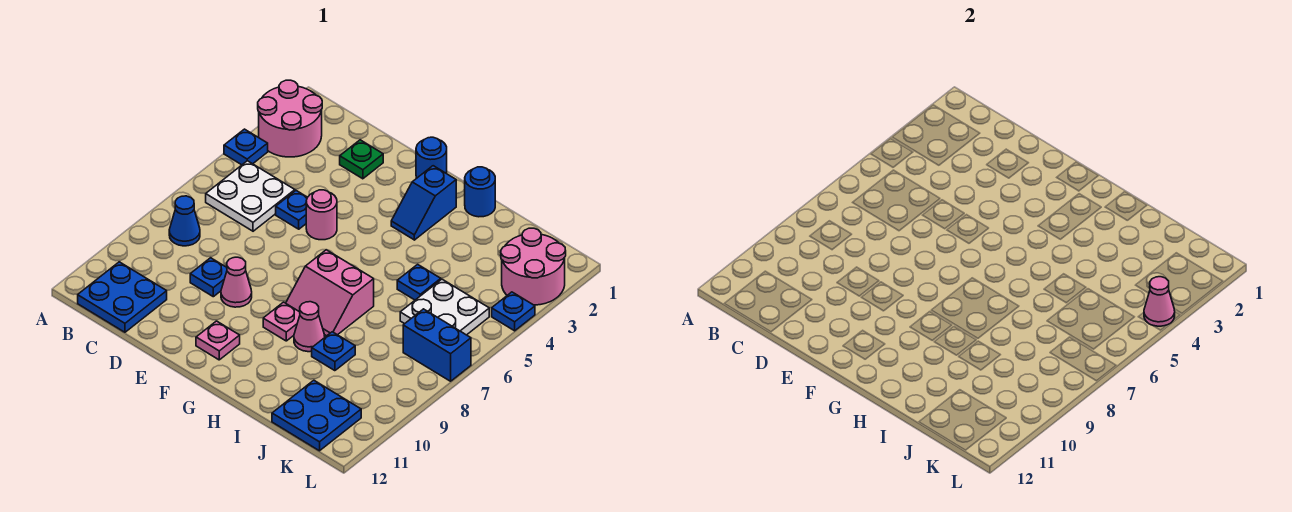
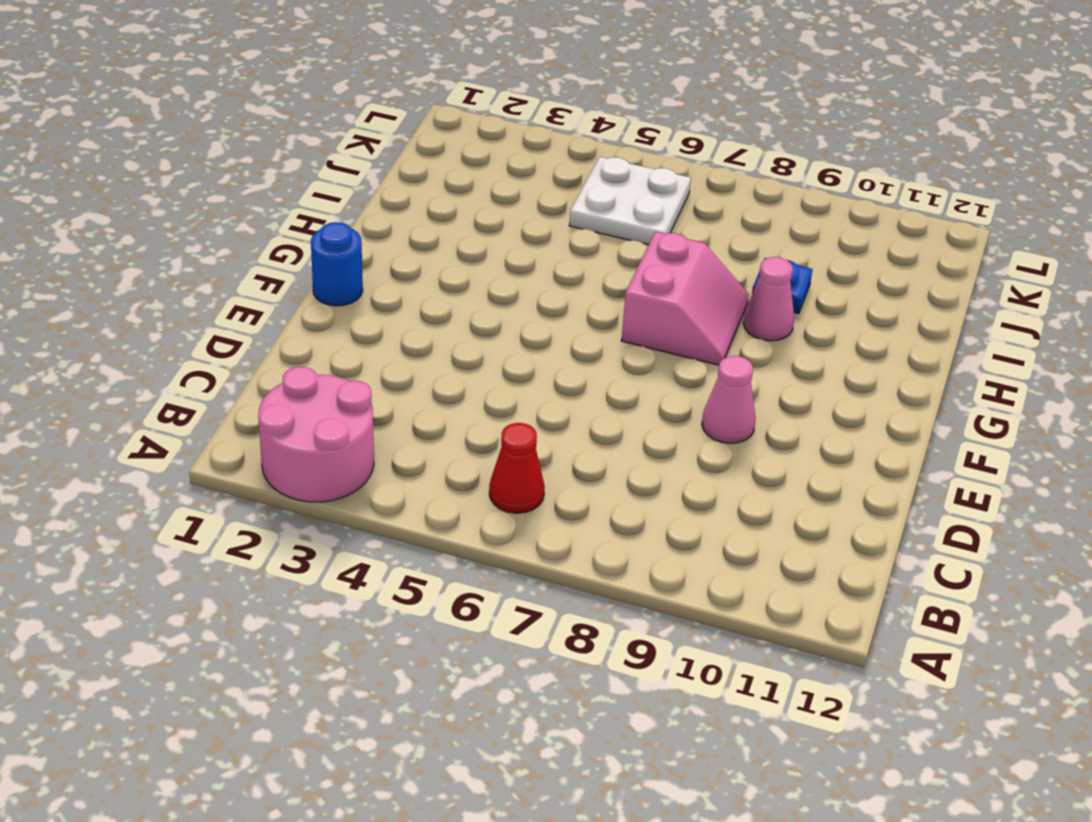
red cone B6 level 1 -> white plate B5:C6 level 1
none -> blue plate A4 level 1
none -> blue cone B8 level 1
none -> blue plate B11:C12 level 1

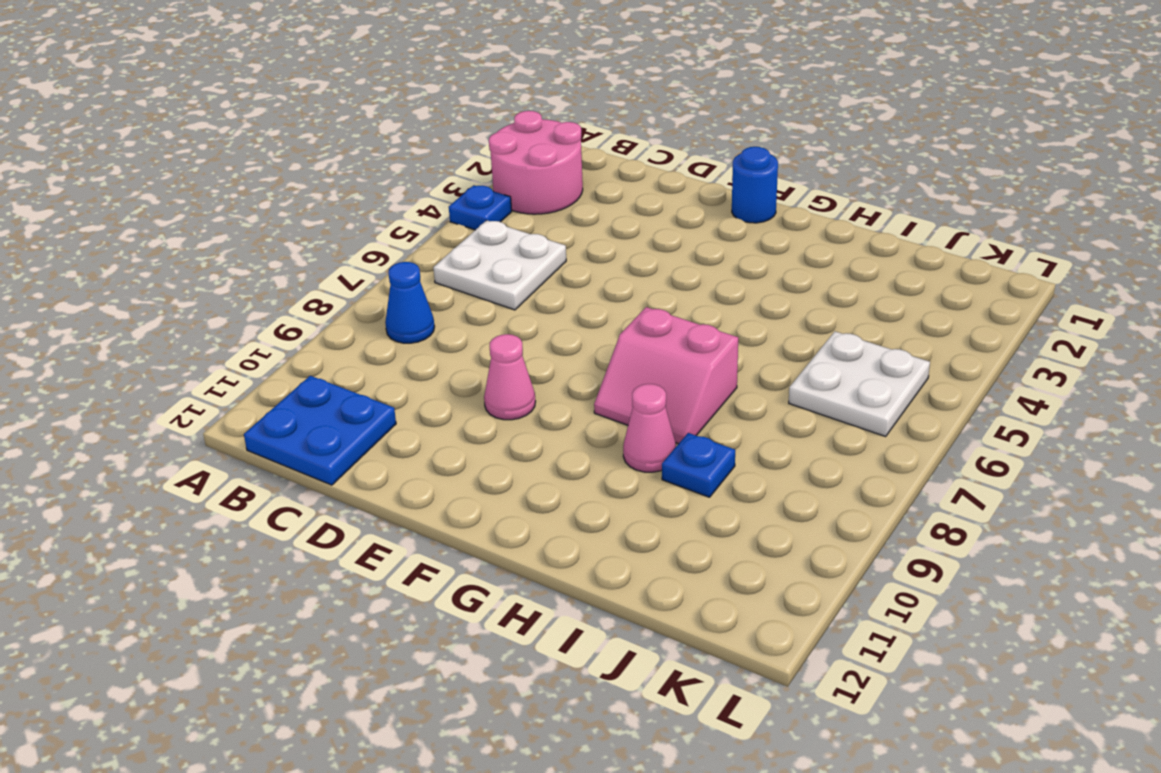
none -> green plate D2 level 1
none -> blue plate D5 level 1
none -> blue plate D9 level 1

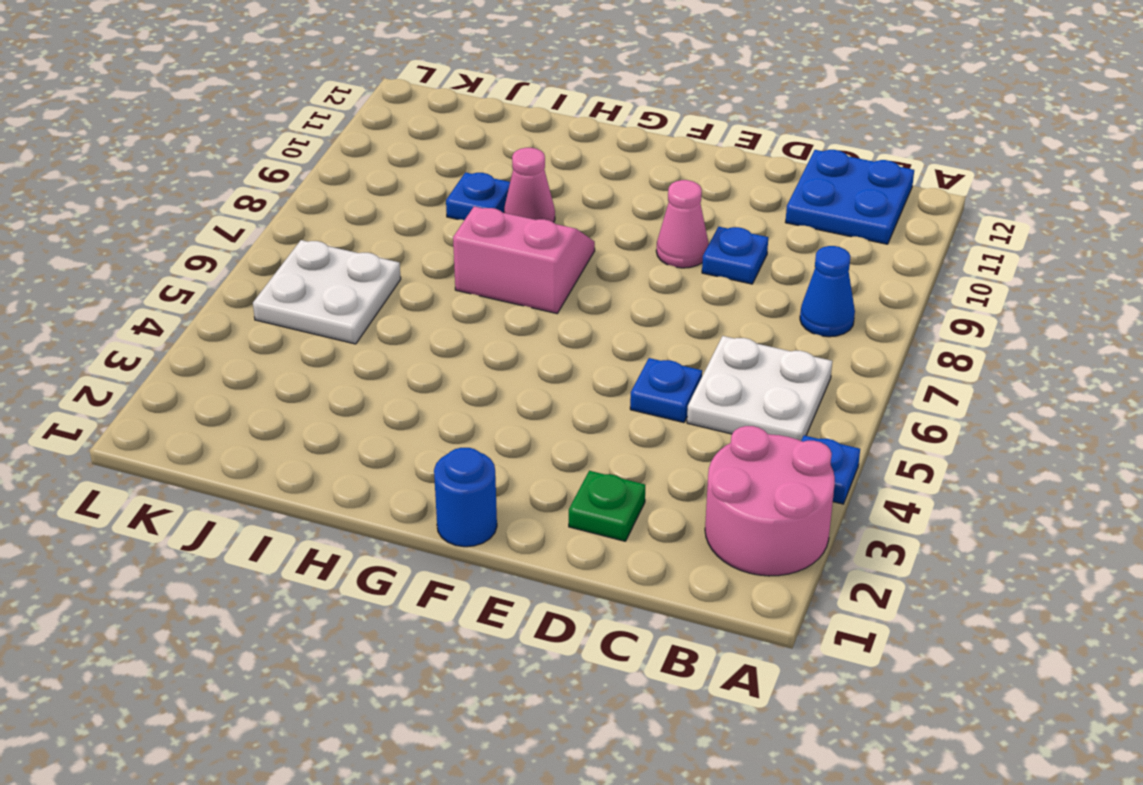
none -> pink round brick E5 level 1
none -> pink plate F11 level 1
none -> blue slope G2:G3 level 1 top 2

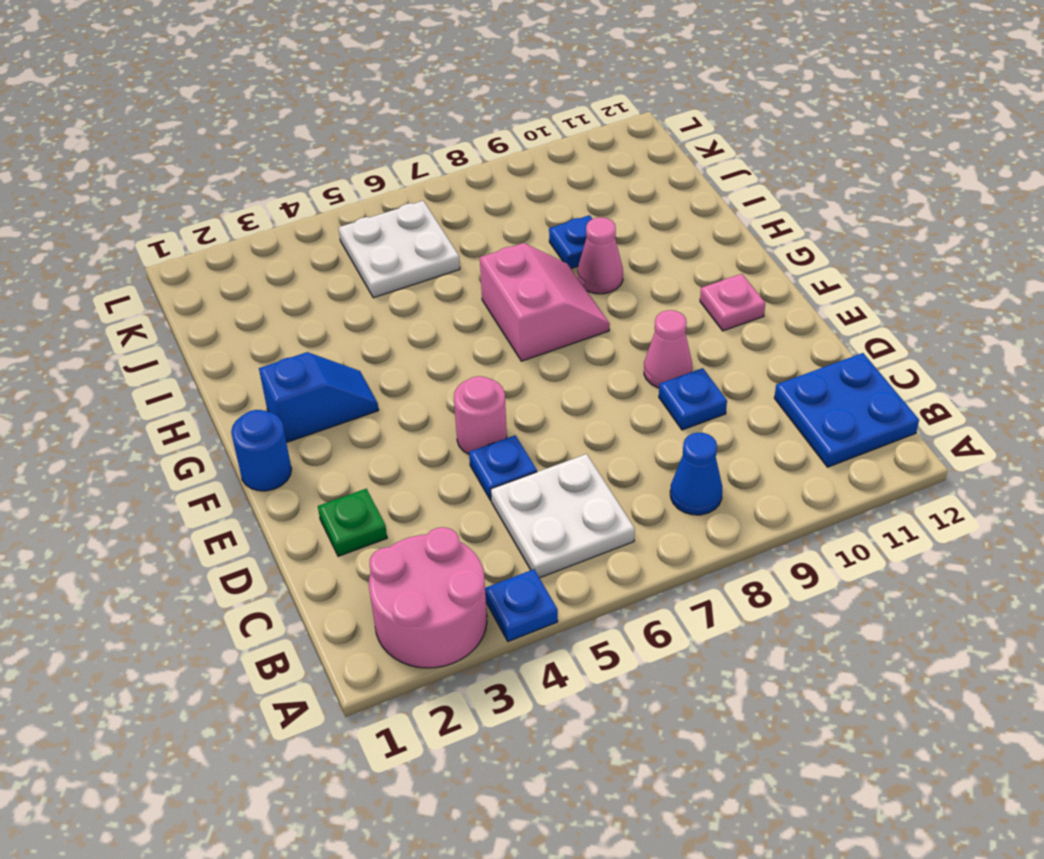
none -> pink plate G9 level 1
none -> blue round brick H1 level 1
none -> blue plate I5 level 1

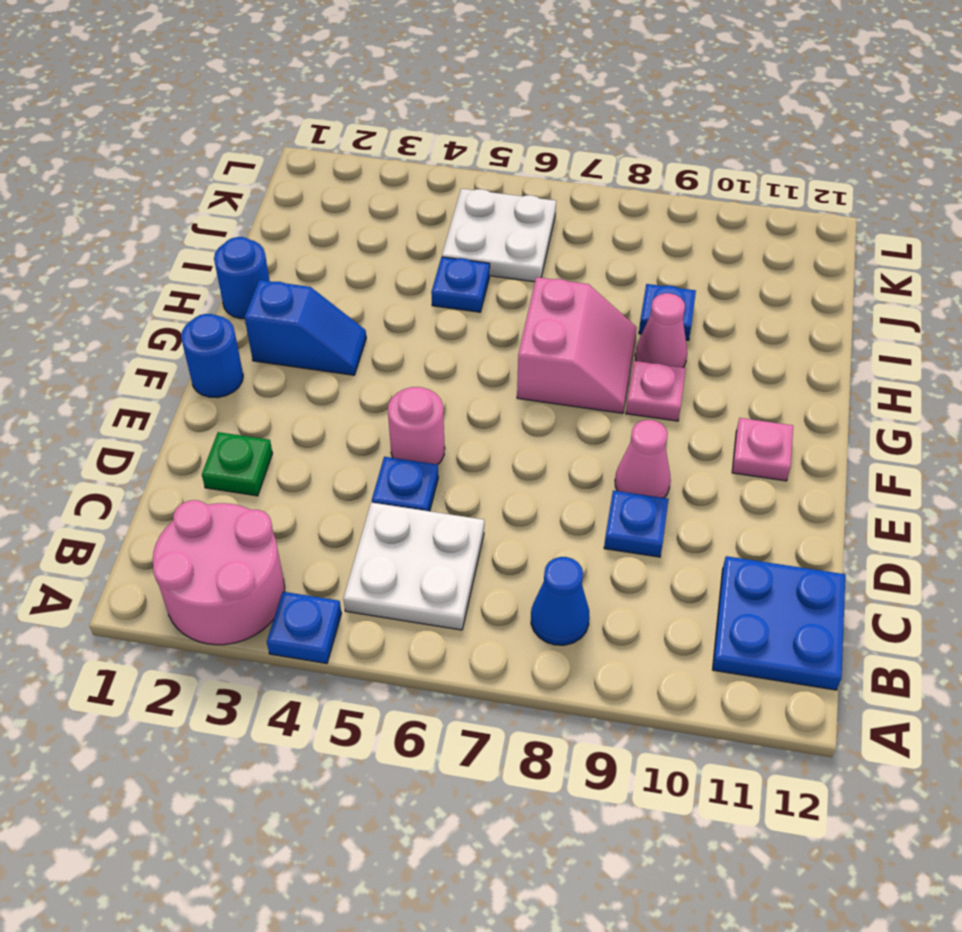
none -> blue plate J11:K12 level 1
none -> pink round brick K2:L3 level 1
none -> blue brick K7:L7 level 1

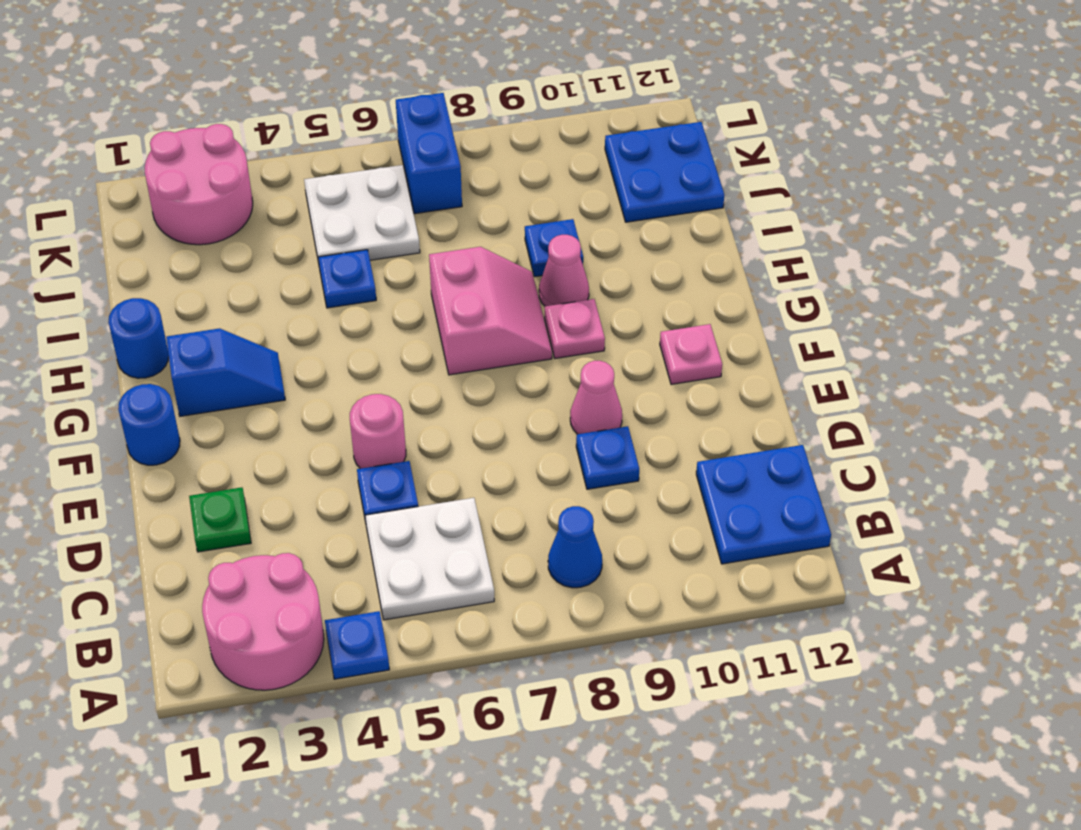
none -> blue plate L4 level 1
none -> pink cone L4 level 2

